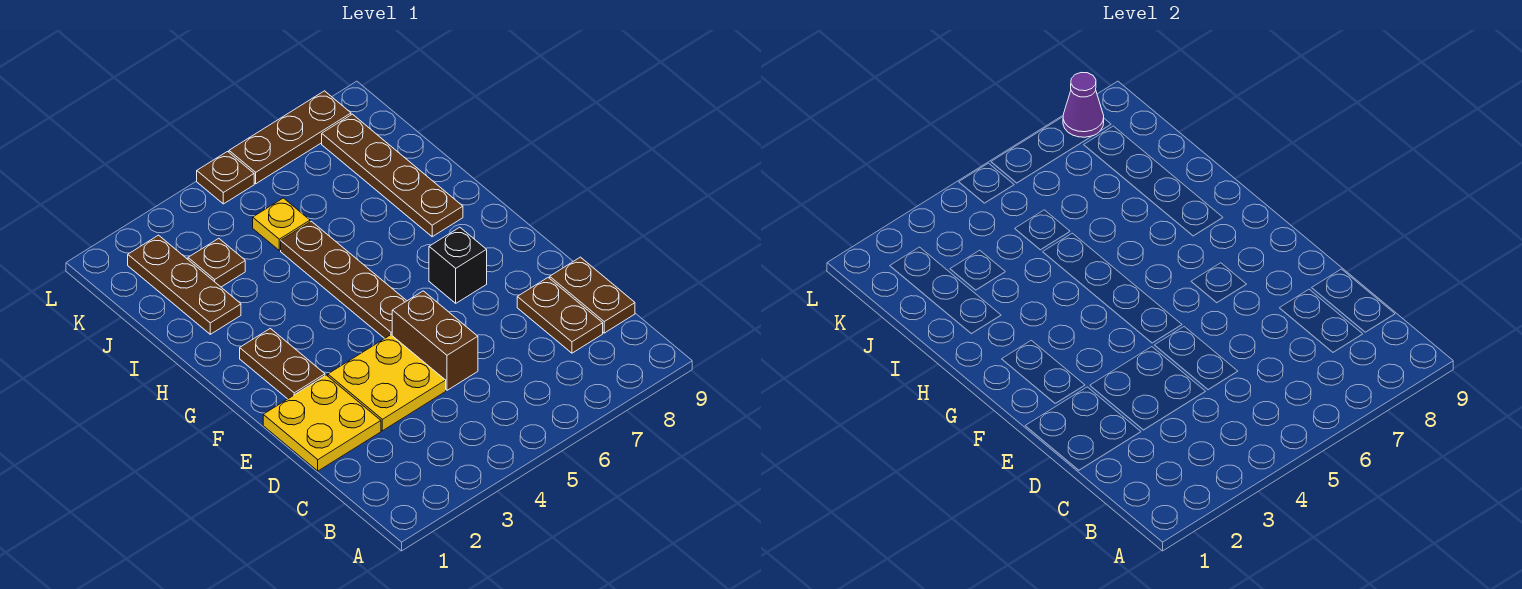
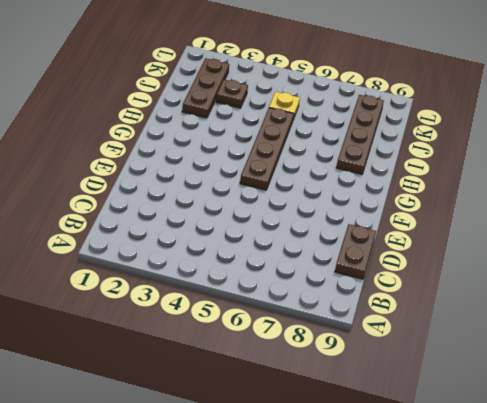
none -> brown plate C8:D8 level 1
none -> yellow plate D1:E2 level 1
none -> yellow plate D3:E4 level 1

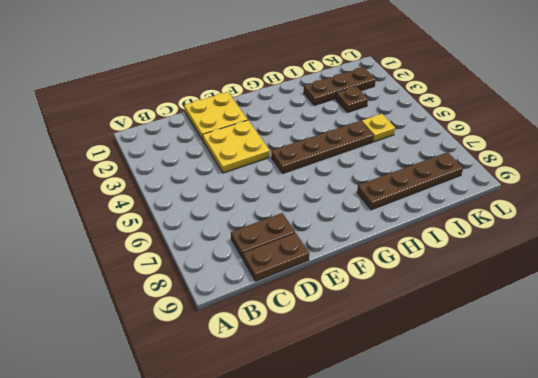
none -> brown brick D5:E5 level 1
none -> brown plate F2:G2 level 1
none -> black brick F7 level 1

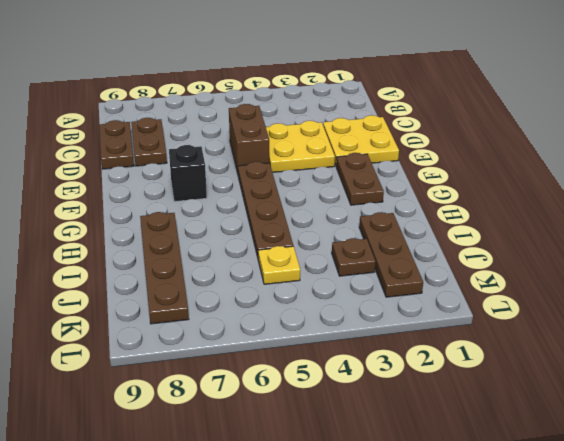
none -> brown plate L5 level 1
none -> brown plate L6:L8 level 1
none -> purple cone L8 level 2

